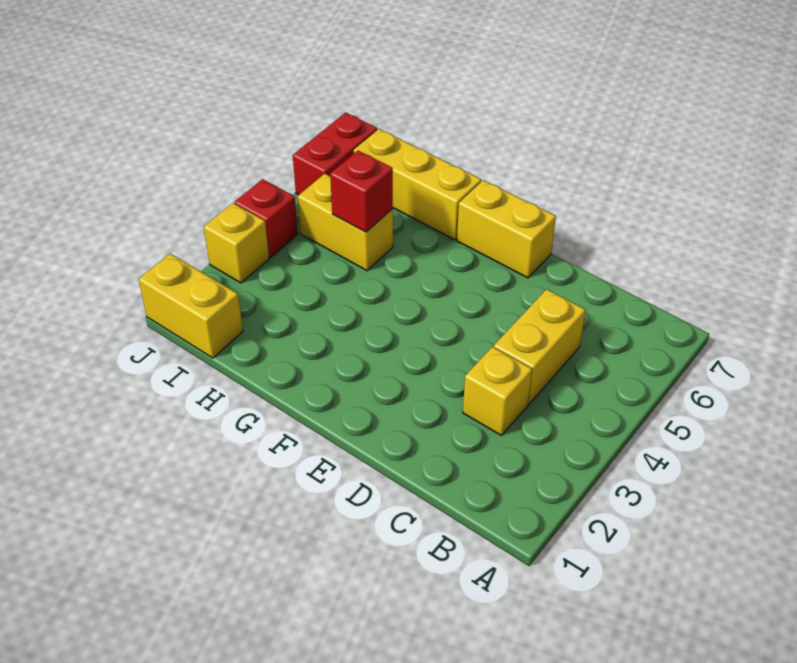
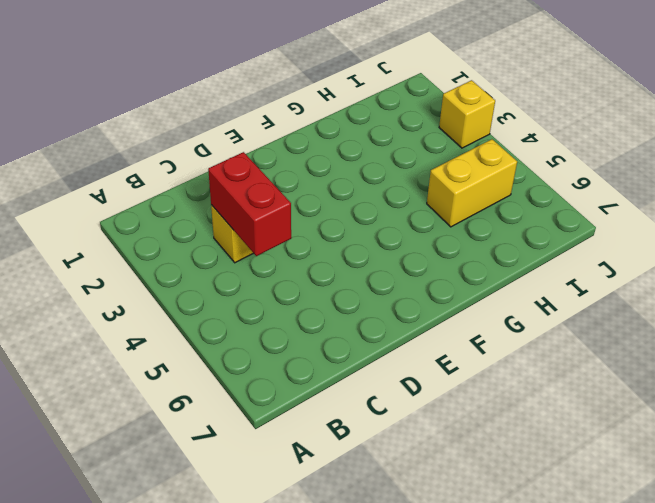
red brick C3:C4 level 2 -> red brick J6:J7 level 1
none -> yellow brick C4:C5 level 1
none -> yellow brick E7:F7 level 1

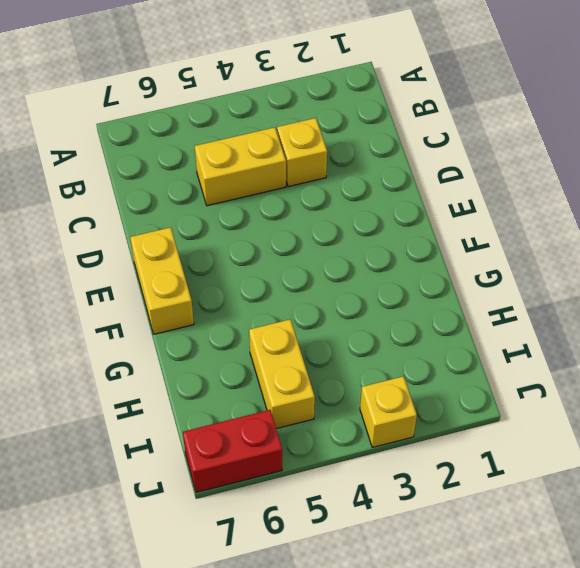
none -> yellow brick G7:I7 level 1
none -> yellow brick I1:J1 level 1

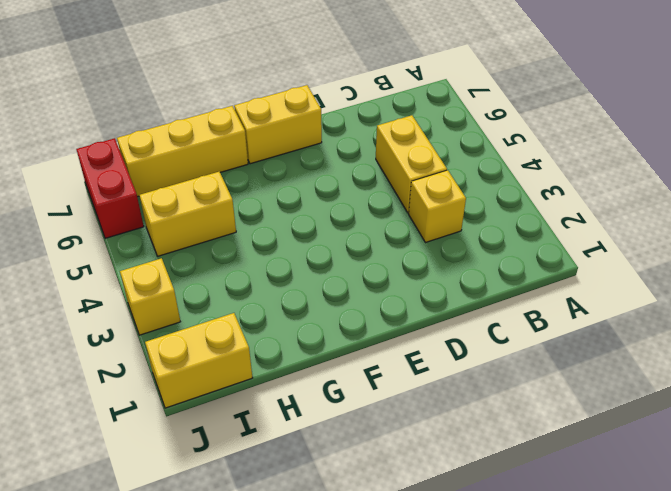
none -> red brick J4 level 1
none -> red brick H5 level 2

